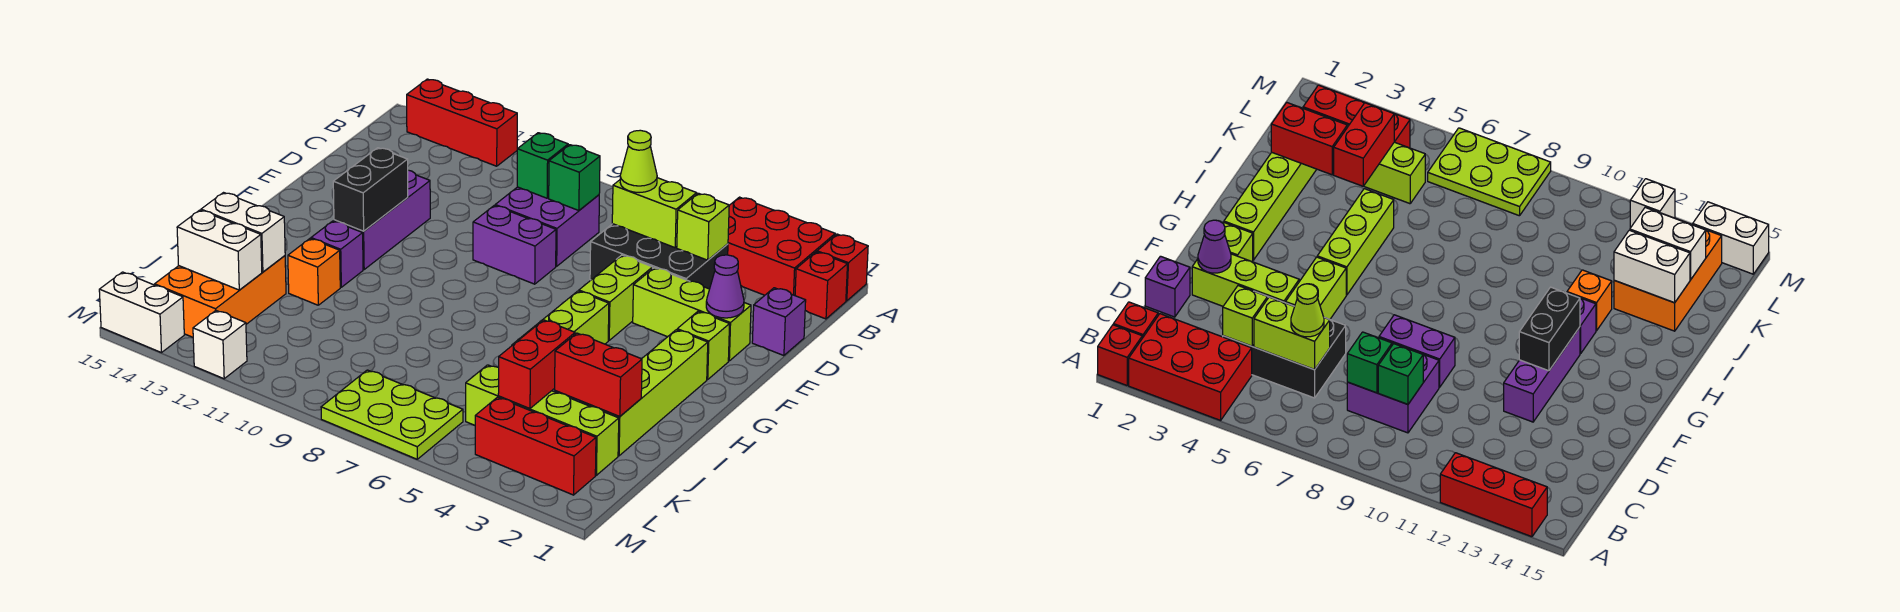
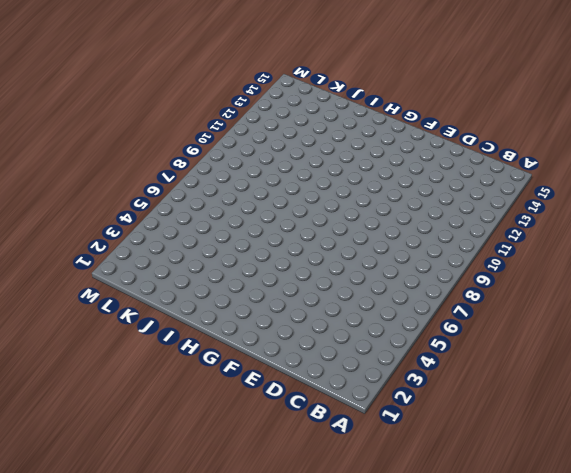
none -> red brick A1 level 1
none -> red brick A2:B4 level 1
none -> red brick A12:A14 level 1
none -> red brick B1 level 1

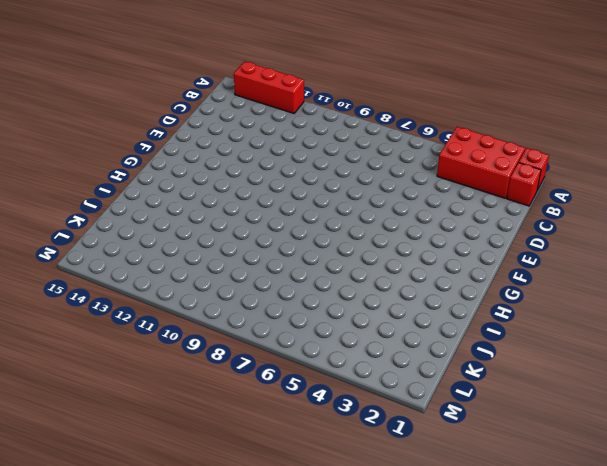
none -> black brick C4:D6 level 1
none -> purple brick C8:D9 level 1
none -> purple brick D1 level 1
none -> lime brick E2:E4 level 1

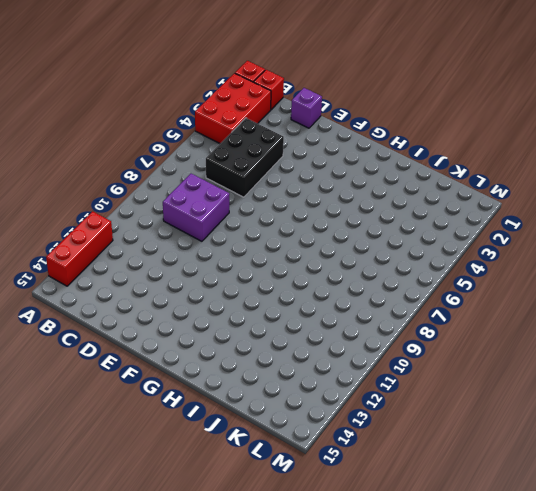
none -> lime brick E2:E4 level 1
none -> lime brick E5:F5 level 1
none -> purple brick E8:E9 level 1
none -> purple brick E12:G12 level 1

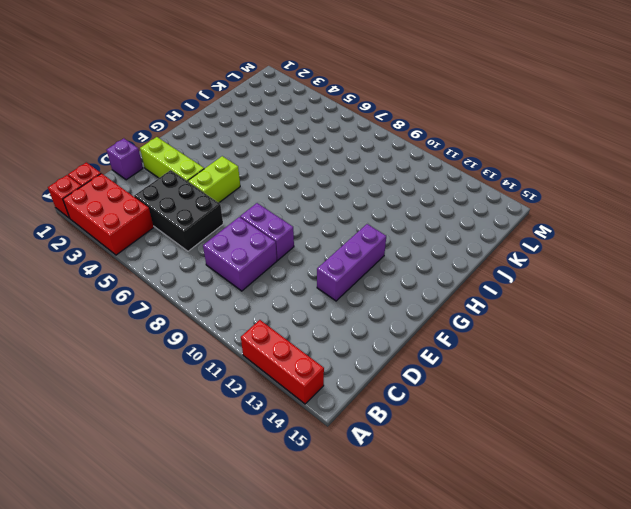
none -> lime brick F2 level 1
none -> lime brick G2:J2 level 1
none -> lime brick G5:I5 level 1
none -> purple brick H12 level 1

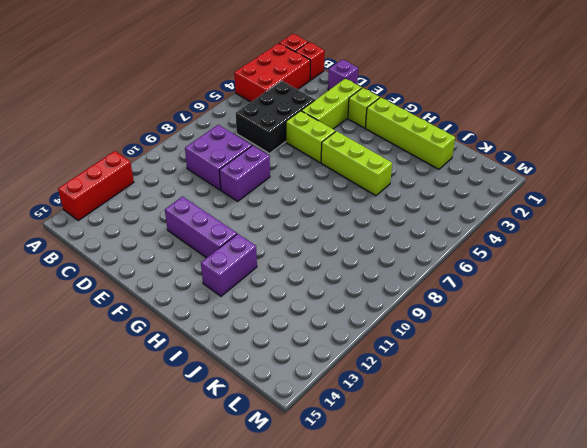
purple brick H12:H13 level 1 -> purple brick H12 level 1
none -> orange brick I12 level 1
none -> orange brick J13:L14 level 1
none -> lime brick K2:K5 level 1
none -> red brick L2:L4 level 1

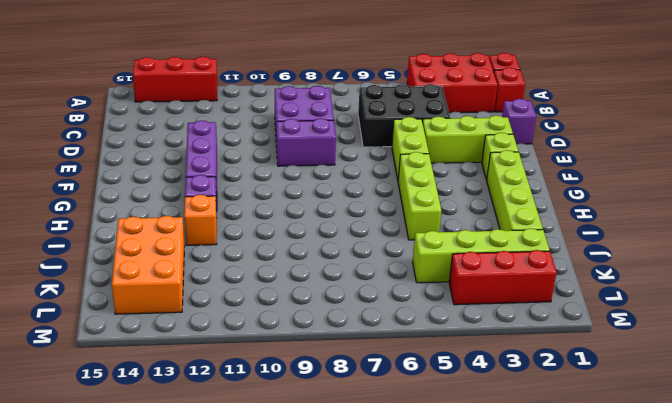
none -> lime plate L6:M8 level 1
none -> white brick M12 level 1
none -> white brick M14:M15 level 1
none -> lime brick C4 level 2

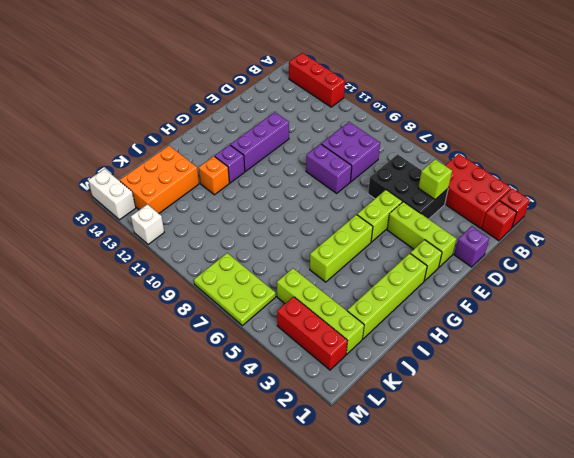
none -> lime brick C5:C6 level 2
none -> green brick C8 level 2
none -> green brick C9 level 2
none -> purple cone E2 level 2

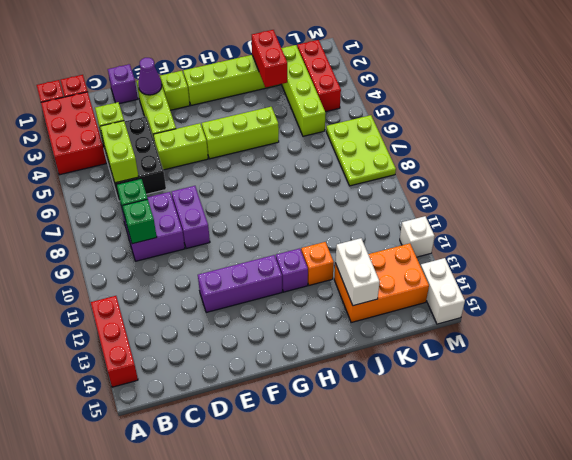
none -> black brick F12:G12 level 2
none -> red brick J4:K4 level 2
none -> white brick K13:K14 level 2
none -> lime cone C6 level 3

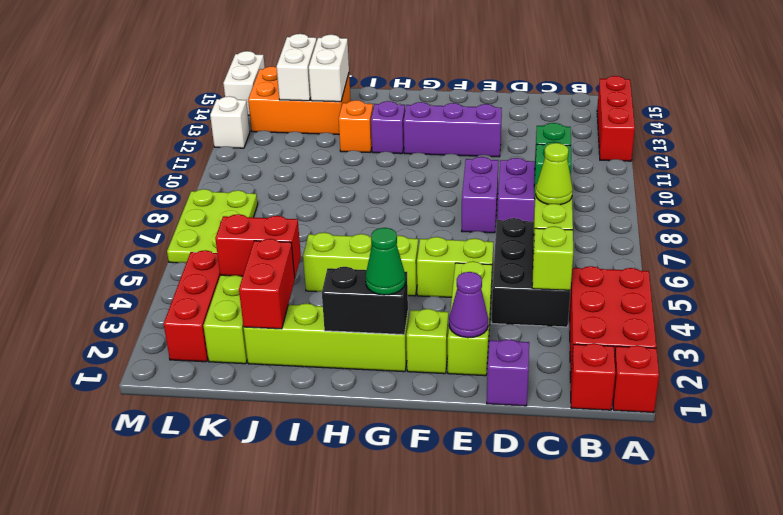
black brick G2:H2 level 2 -> black brick F12:G12 level 2
green cone G2 level 3 -> none

